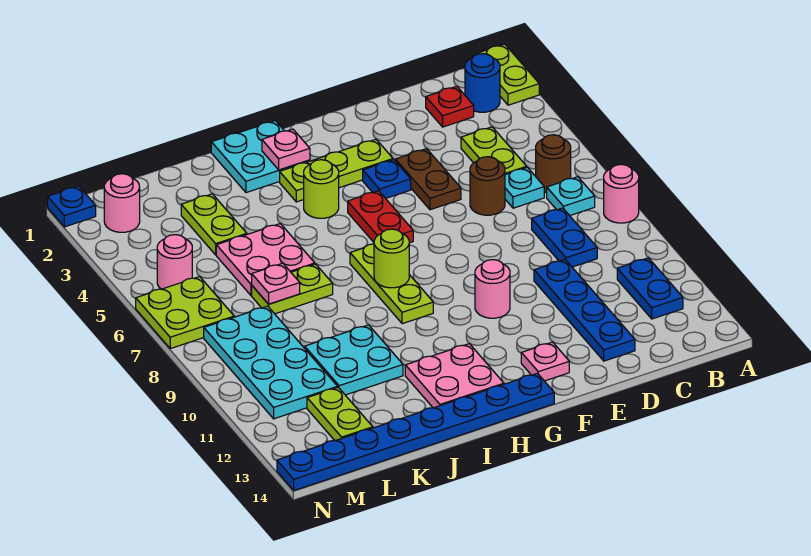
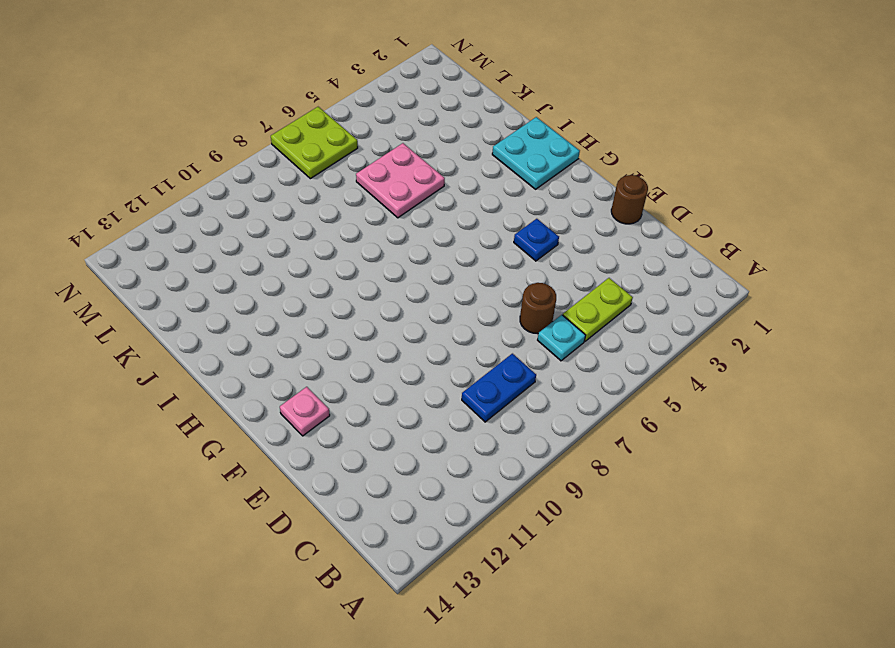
brown round brick E1 level 1 -> brown round brick B6 level 1
none -> lime plate A1:A2 level 1
none -> pink round brick A8 level 1
none -> blue round brick B2 level 1
none -> cyan plate B7 level 1

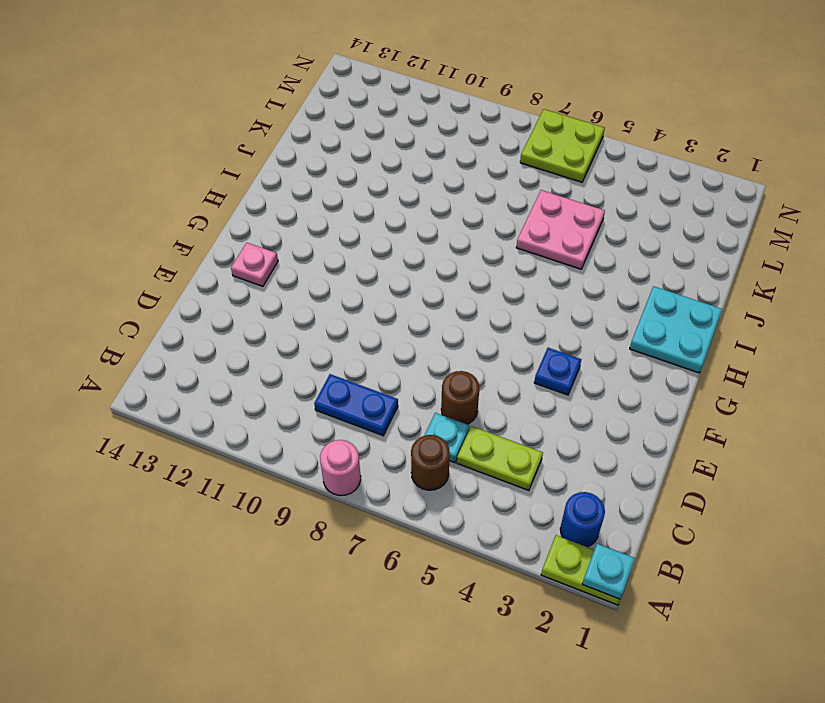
cyan plate A1 level 2 -> cyan plate B7 level 1
none -> blue plate B11:B12 level 1
none -> red plate C2 level 1
none -> blue plate D10:D13 level 1
none -> brown plate E4:E5 level 1

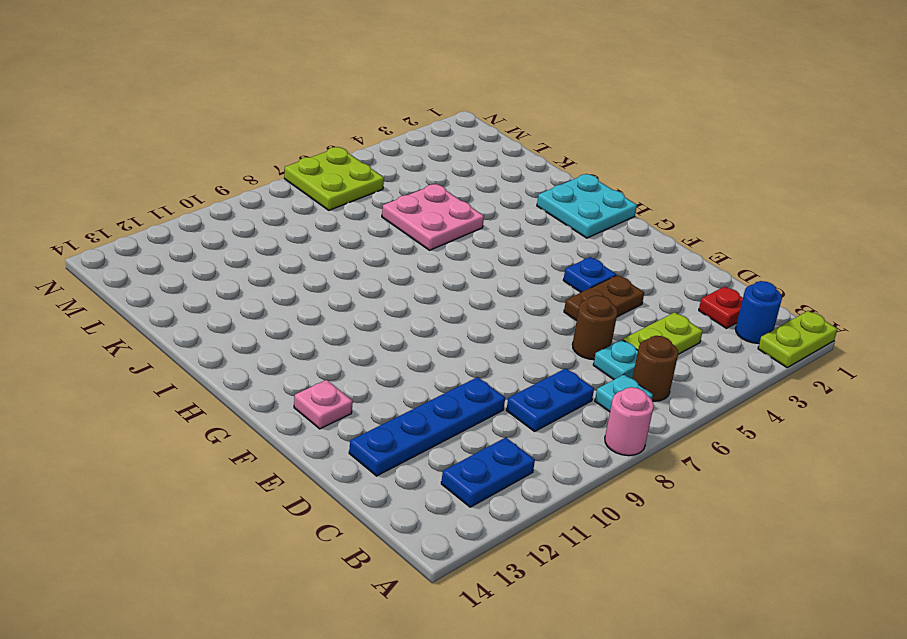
none -> lime plate F3:H3 level 1
none -> pink round brick F10 level 1
none -> red plate G5:G6 level 1
none -> blue plate G14:N14 level 1

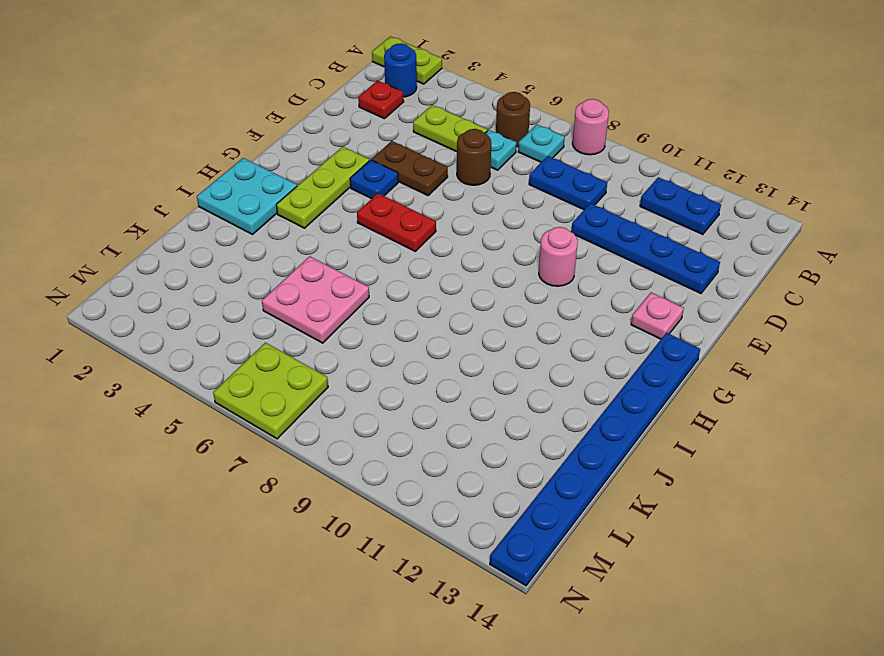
none -> lime round brick H4 level 1
none -> lime plate H7:H9 level 1
none -> pink plate H12:I13 level 1
none -> lime plate J7:K7 level 1

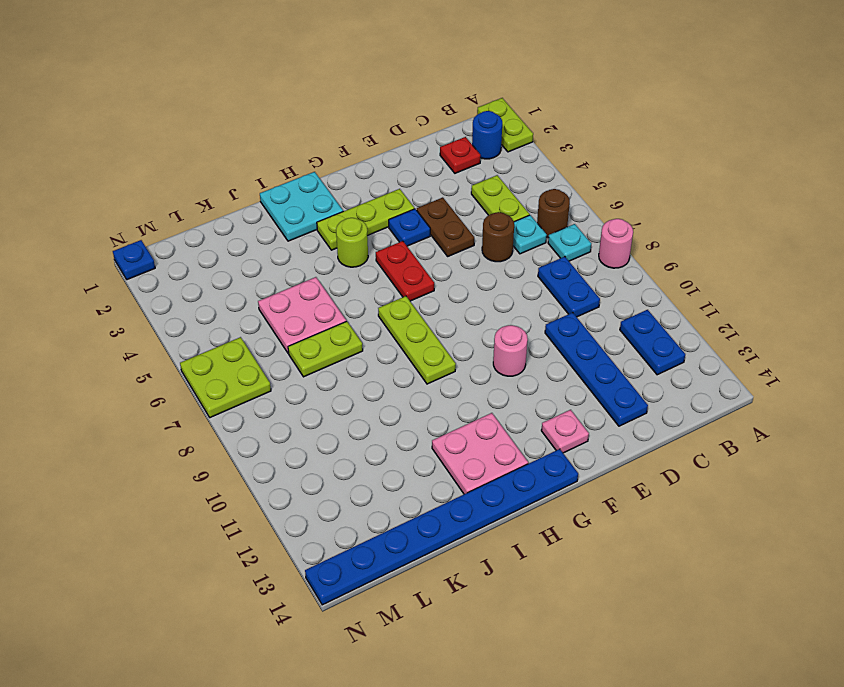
none -> cyan plate J10:K11 level 1
none -> lime plate K3:K4 level 1
none -> cyan plate L8:M11 level 1
none -> lime plate L12:L13 level 1

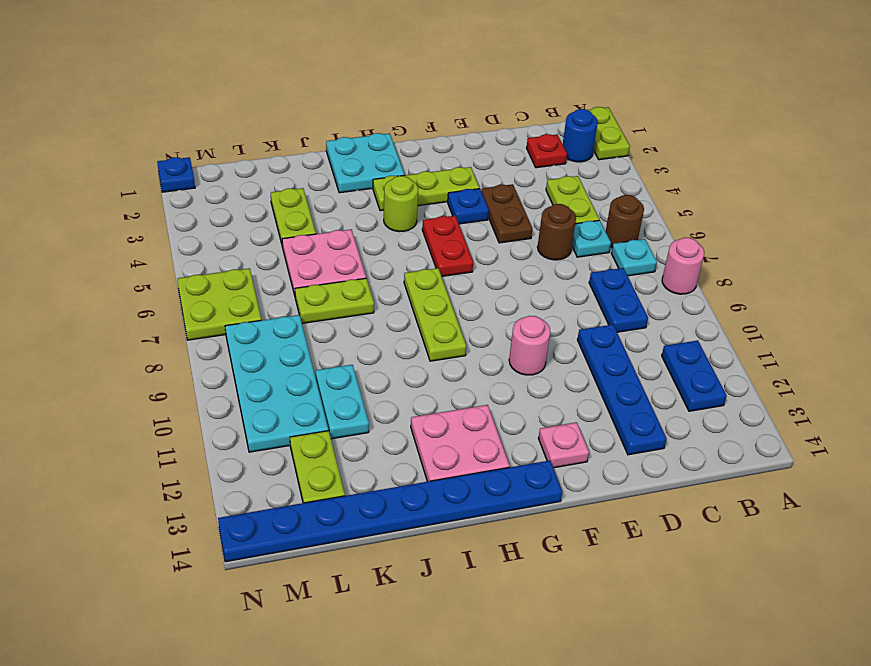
cyan plate K10:K11 level 1 -> cyan plate J10:K11 level 1
none -> pink round brick M2 level 1
none -> pink round brick M5 level 1
none -> pink plate H2 level 2
none -> lime round brick H8 level 2

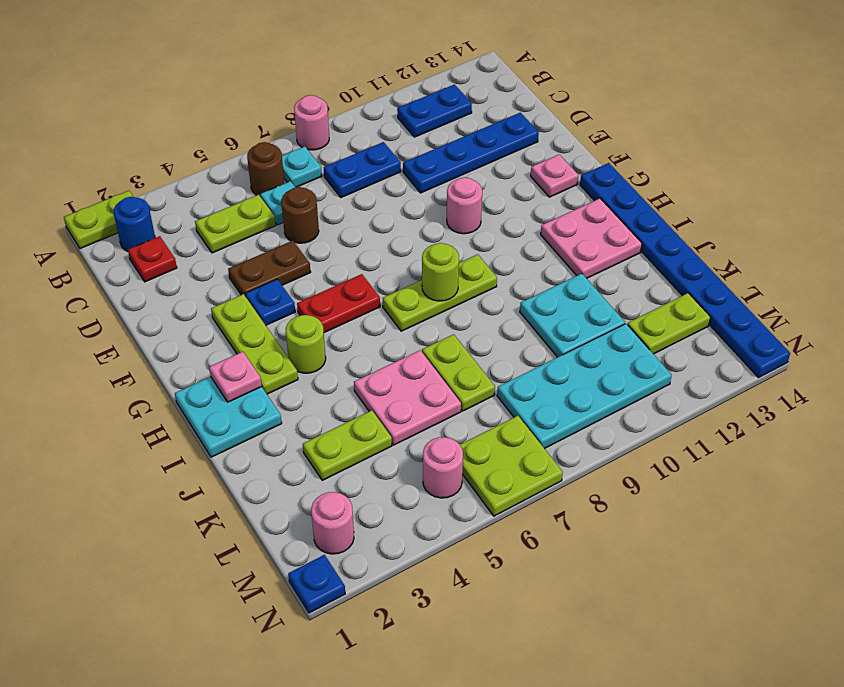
none -> pink plate K7 level 2

